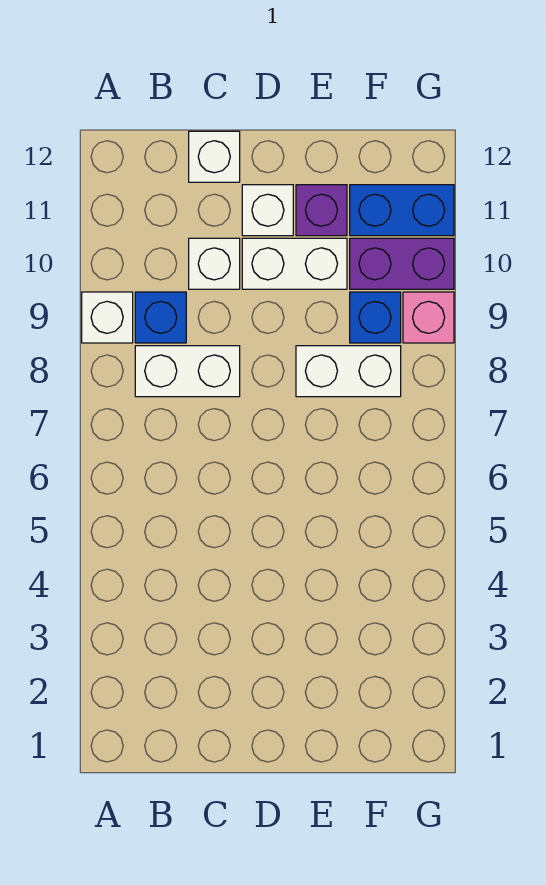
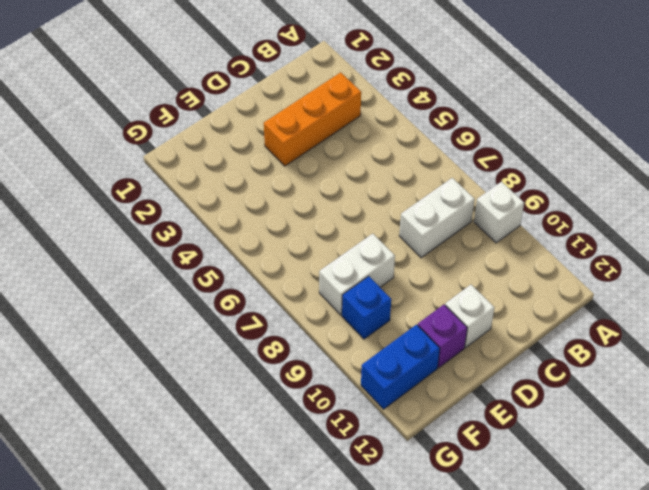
orange brick B3:D3 level 1 -> none
none -> blue brick B9 level 1
none -> white brick C10 level 1
none -> white brick C12 level 1

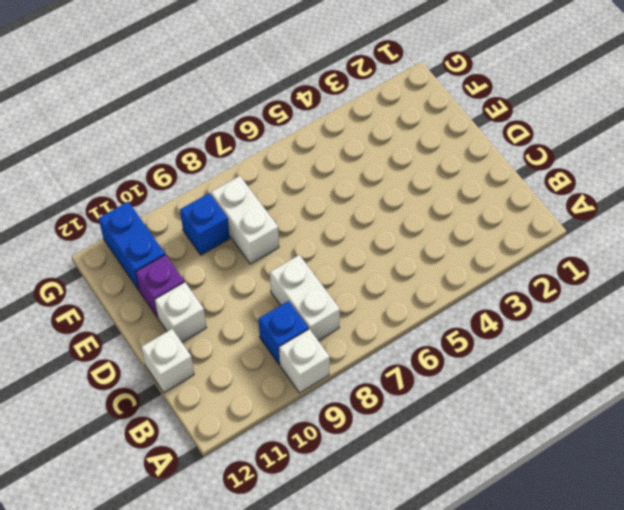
none -> white brick C10 level 1
none -> white brick D10:E10 level 1
none -> purple brick F10:G10 level 1

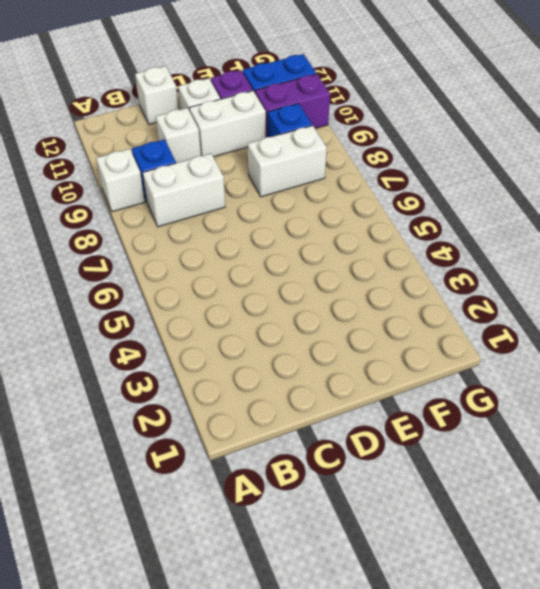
none -> pink brick G9 level 1

